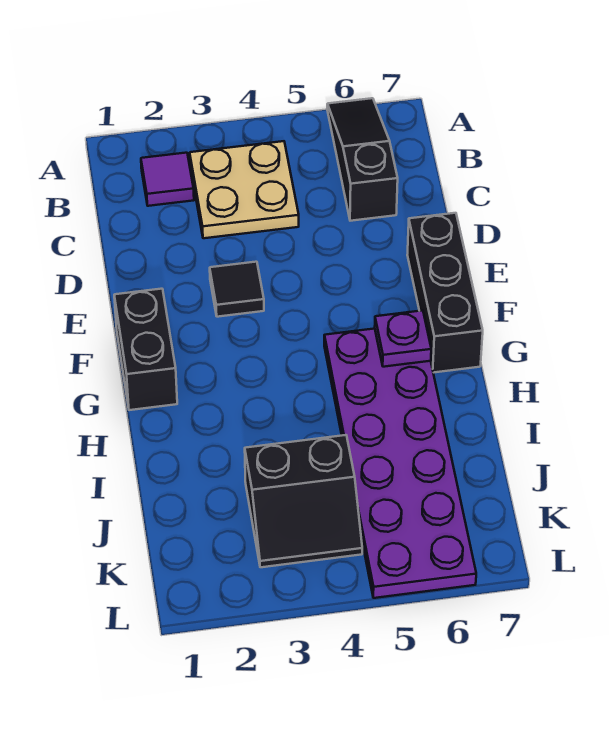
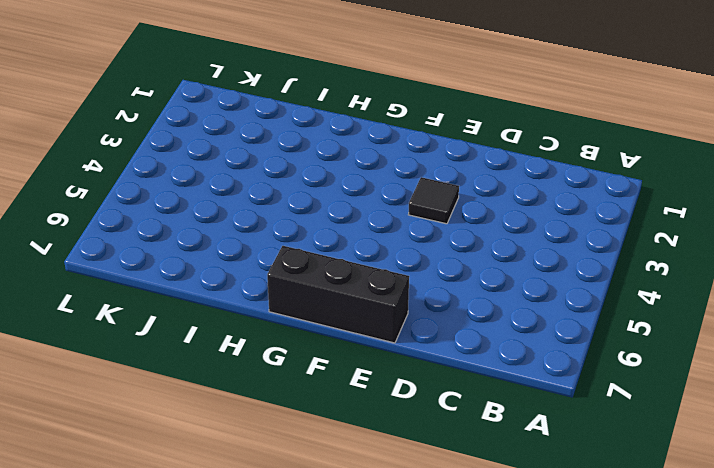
none -> black slope A6:C6 level 1 top C
none -> purple tile B2 level 1

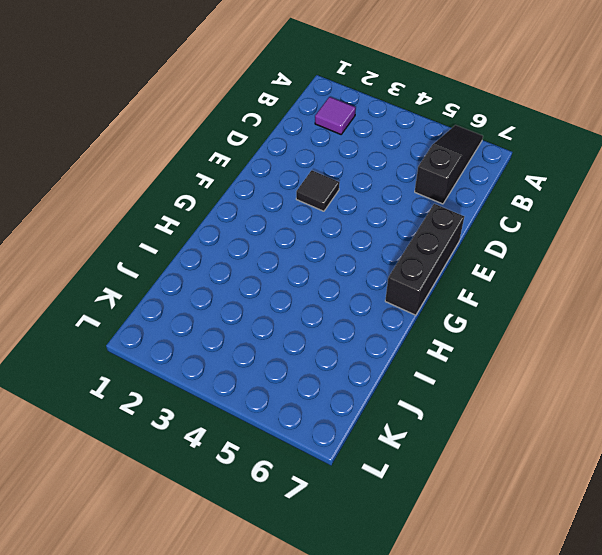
none -> tan plate B3:C4 level 1
none -> black brick F1:G1 level 1

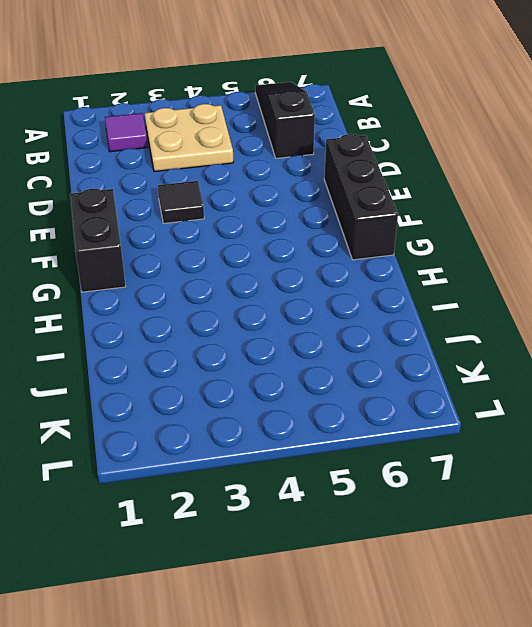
none -> purple plate G5:L6 level 1
none -> black slope J3:K4 level 1 top J

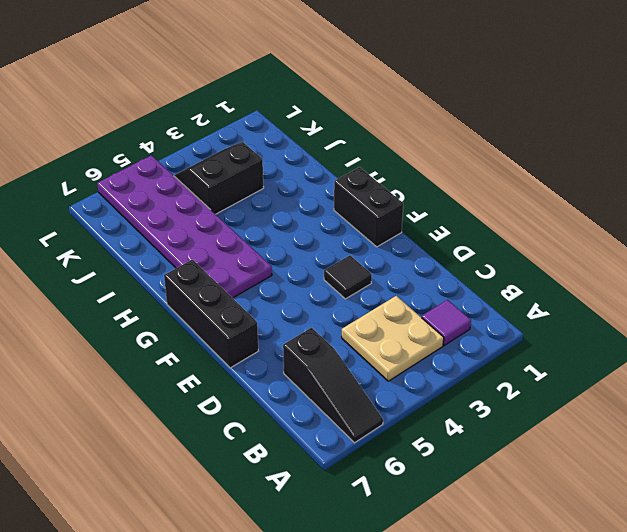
none -> purple plate G6 level 2

